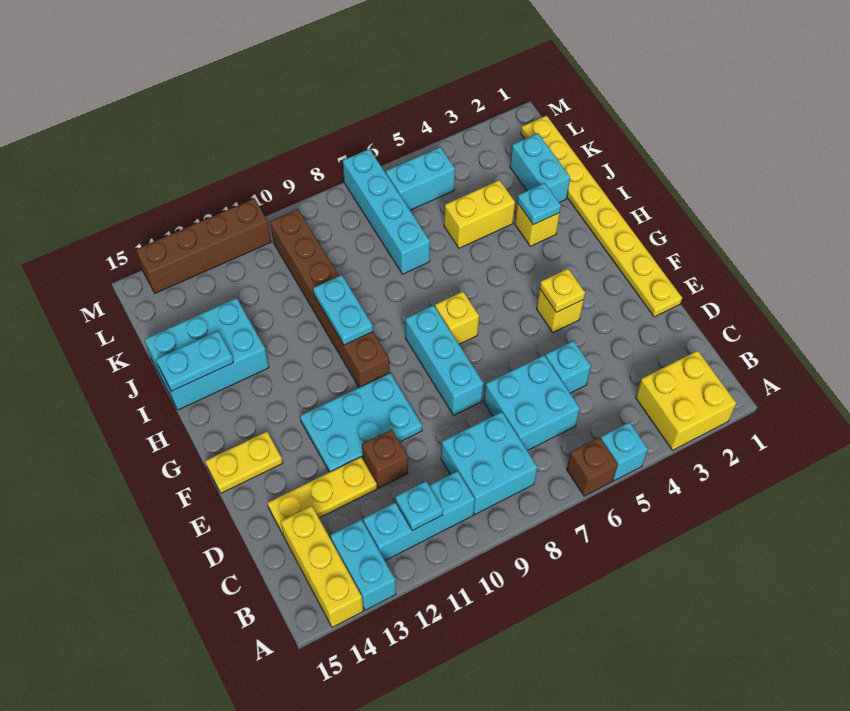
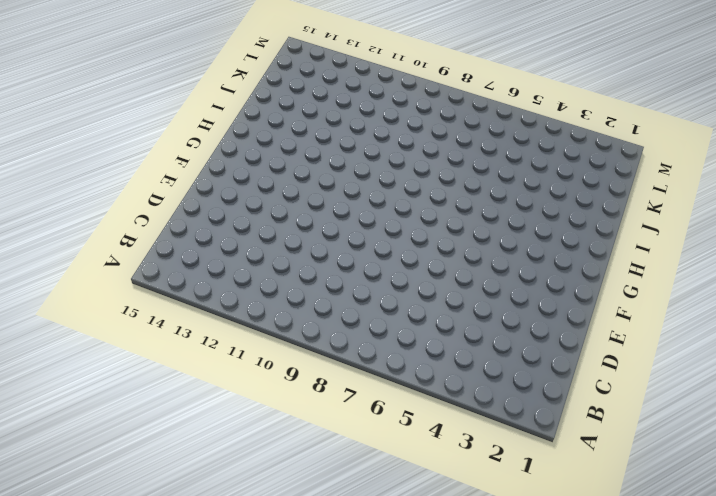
none -> yellow brick A2:B3 level 1
none -> cyan brick A5 level 1
none -> brown brick A6 level 1
none -> cyan brick A13:B13 level 1

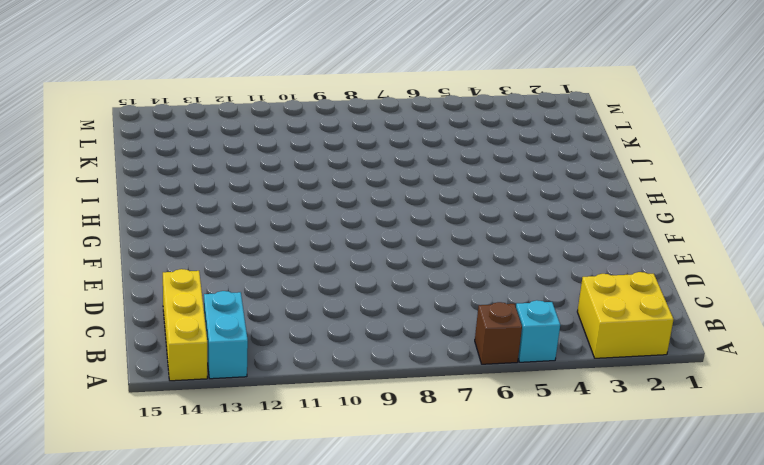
none -> cyan brick B8:C9 level 1
none -> cyan brick B10:B12 level 1
none -> cyan brick C6:D7 level 1
none -> cyan brick D5 level 1

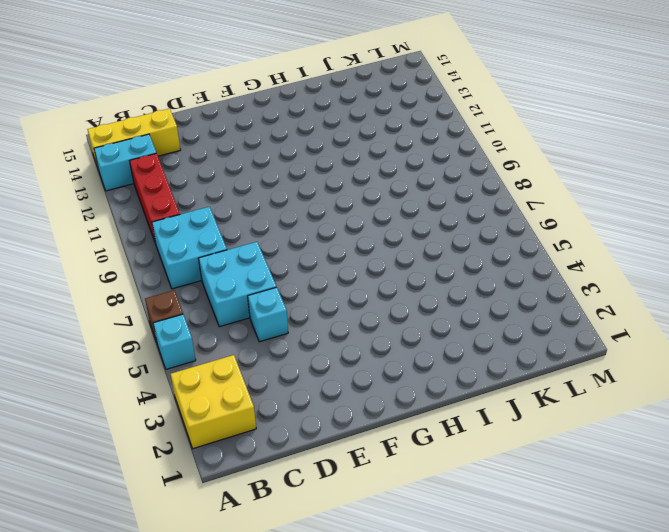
red brick B10:B12 level 1 -> cyan brick B10:B12 level 1
none -> brown brick D11 level 1
none -> yellow plate D12:D14 level 1
none -> yellow plate E1:L1 level 1
none -> cyan brick E8:G8 level 1

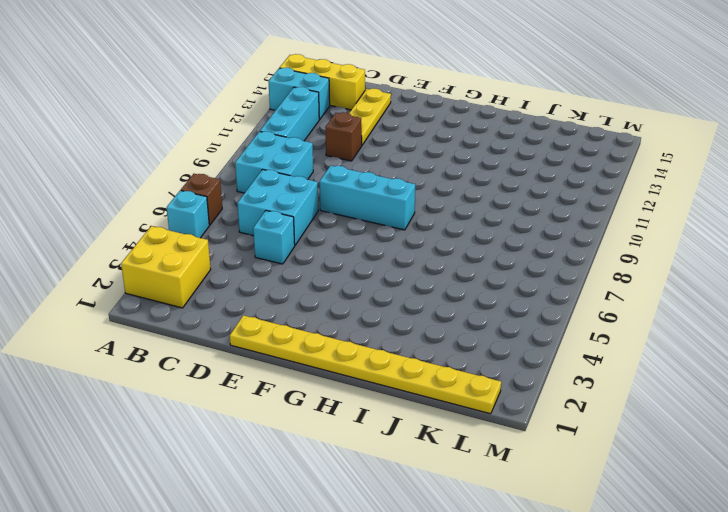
none -> cyan plate E10:F12 level 1
none -> yellow brick F4 level 1
none -> yellow plate F14:F15 level 1
none -> yellow brick G7 level 1

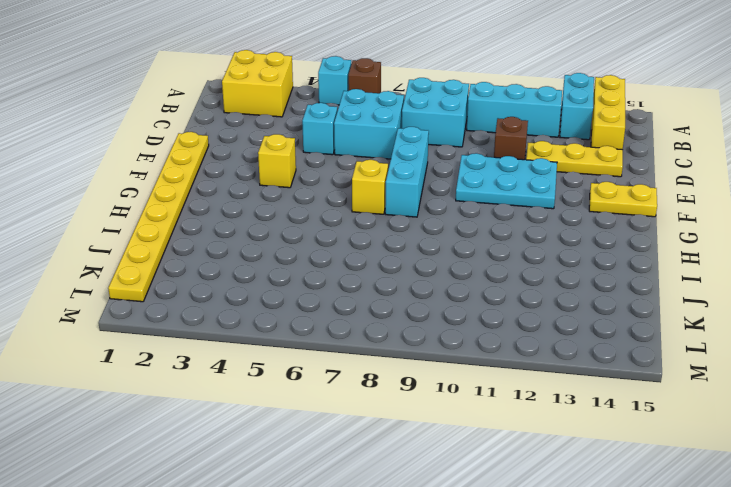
none -> brown brick G10:L10 level 1
none -> yellow brick I3 level 1
none -> cyan brick I13:J15 level 1
none -> cyan brick J2:K2 level 1

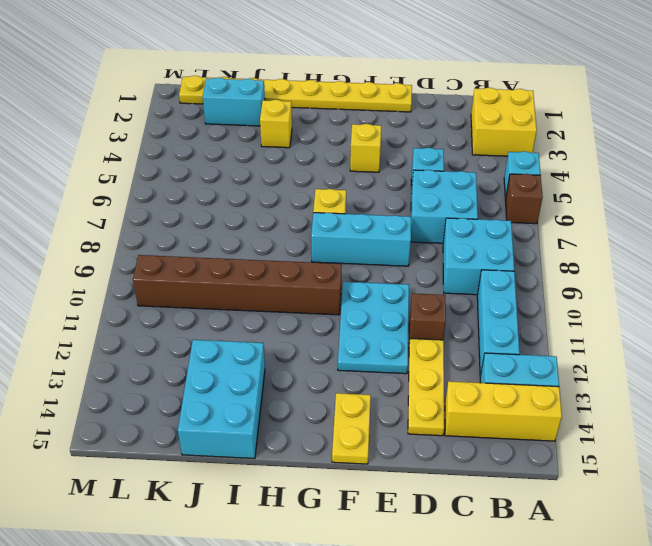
none -> yellow brick J4:J5 level 1
none -> cyan brick J7:M7 level 1
none -> cyan brick L5:L6 level 1
none -> brown brick M11:M14 level 1

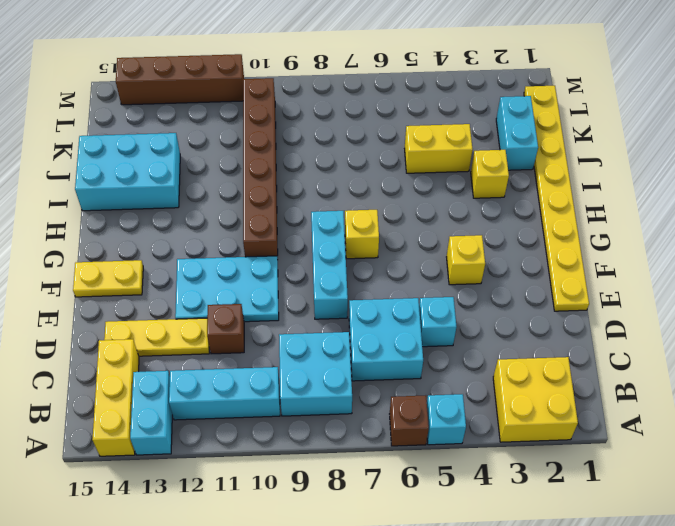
none -> cyan brick J7:M7 level 1
none -> cyan brick L5:L6 level 1
none -> cyan plate B11 level 2
none -> yellow plate F4 level 2

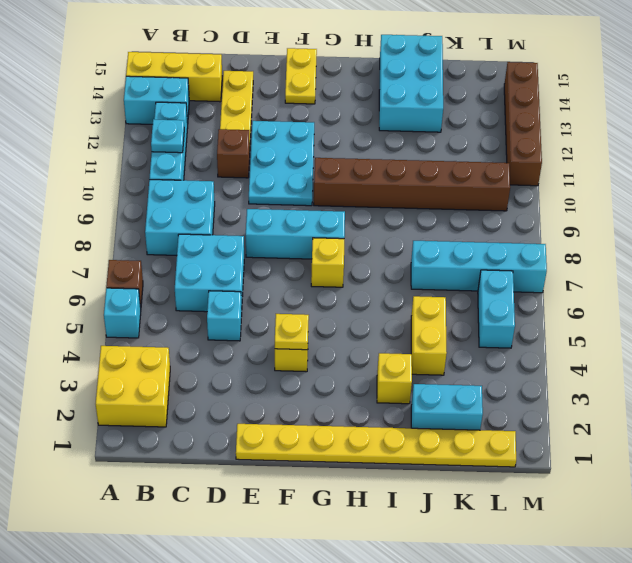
none -> cyan plate H10:I10 level 2
none -> cyan plate I3 level 2
none -> cyan plate I14:I15 level 2

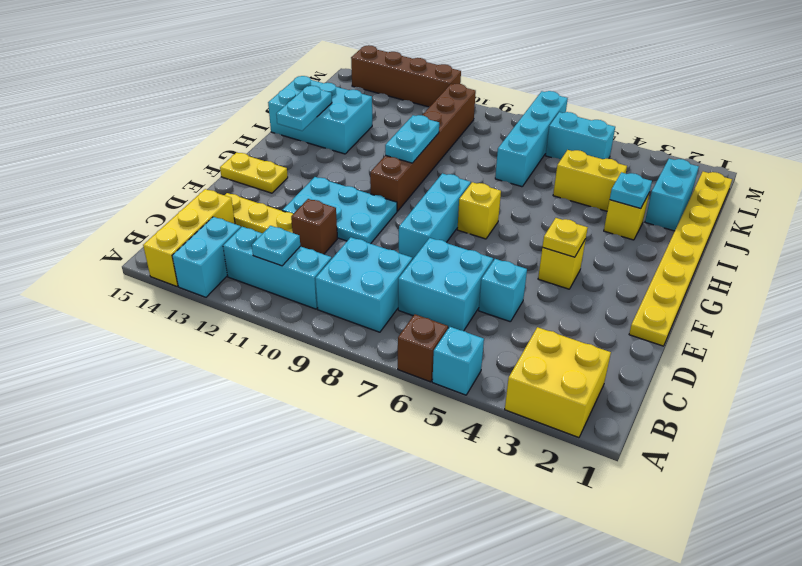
cyan plate H14:I14 level 2 -> cyan plate I14:I15 level 2

